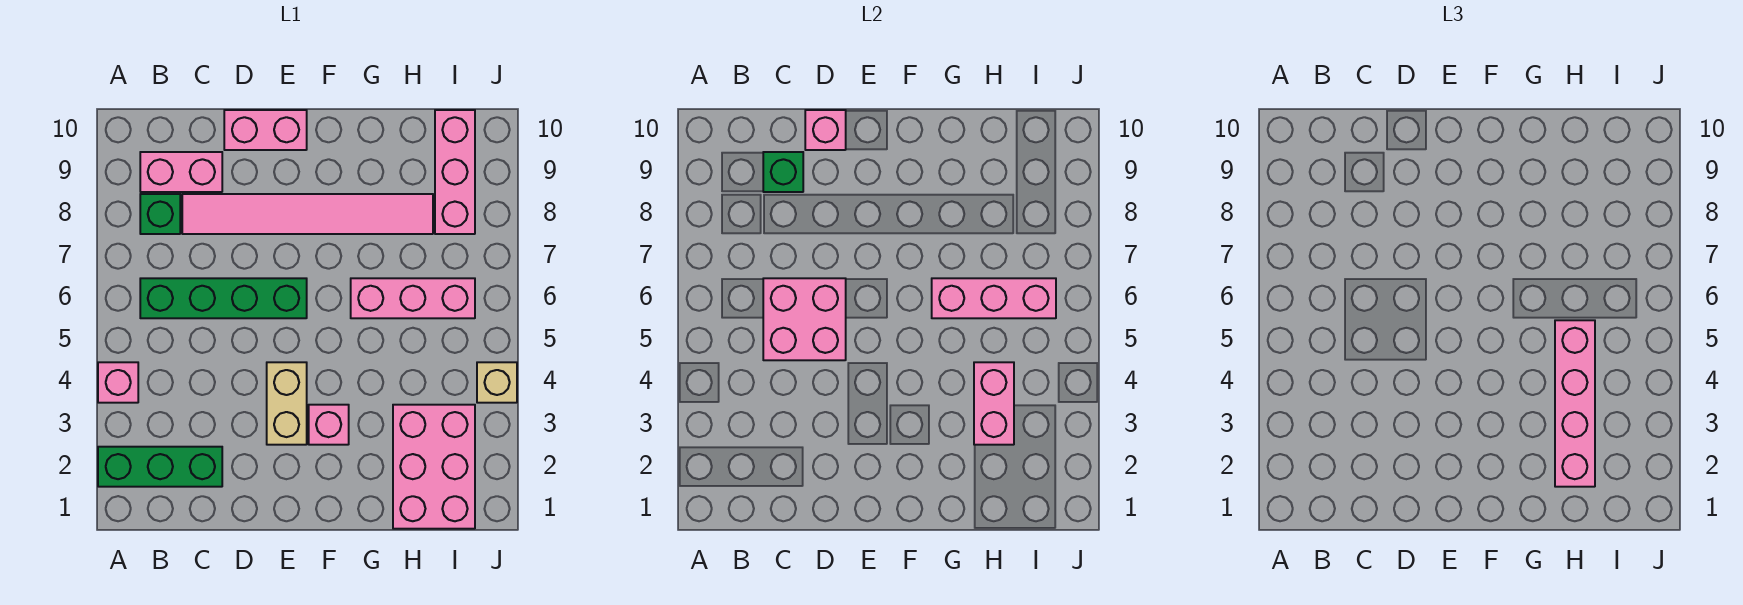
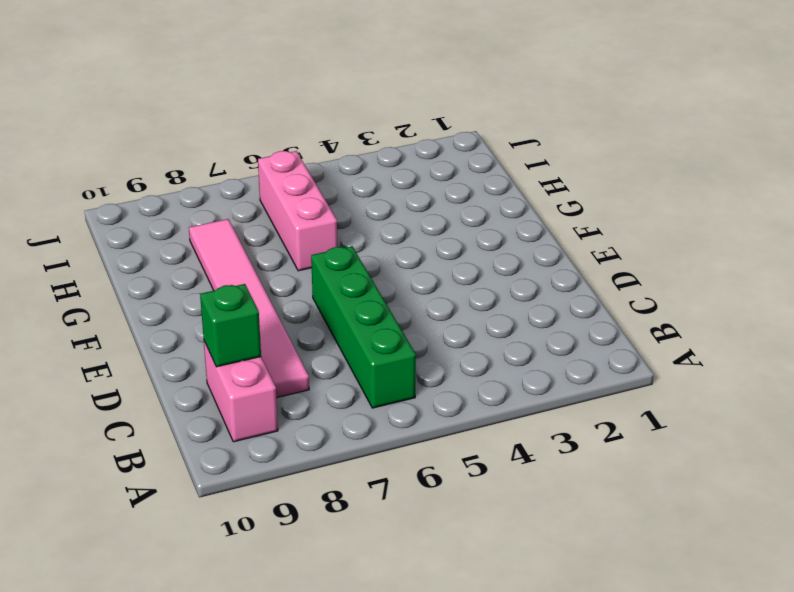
none -> green brick A2:C2 level 1
none -> pink brick A4 level 1
none -> green brick B8 level 1

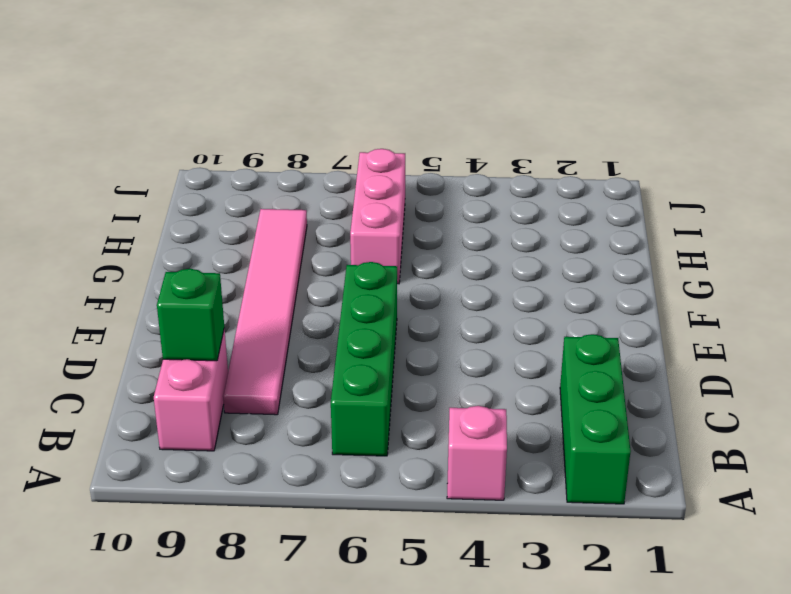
none -> green brick B8 level 1
none -> pink brick D10:E10 level 1
none -> tan brick E3:E4 level 1

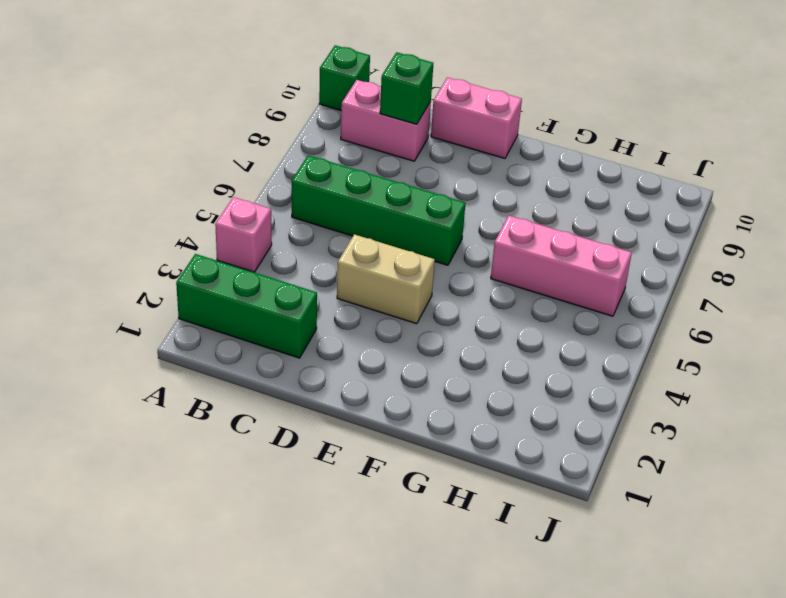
green brick A10 level 1 -> green brick B8 level 1
tan brick D4:E4 level 1 -> tan brick E3:E4 level 1
none -> pink tile C8:H8 level 1
none -> pink brick F3 level 1
none -> pink brick H1:I3 level 1

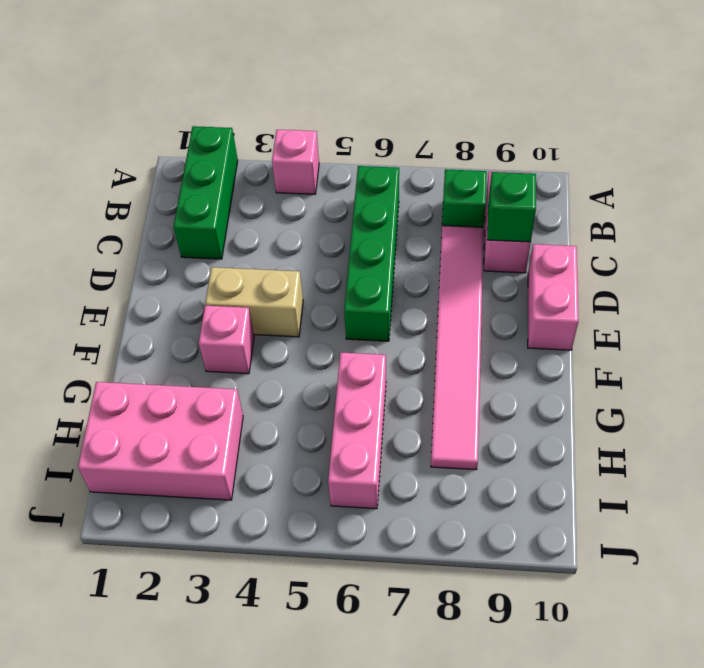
none -> pink brick I8:I10 level 1
none -> tan brick J4 level 1
none -> pink brick C5:D6 level 2

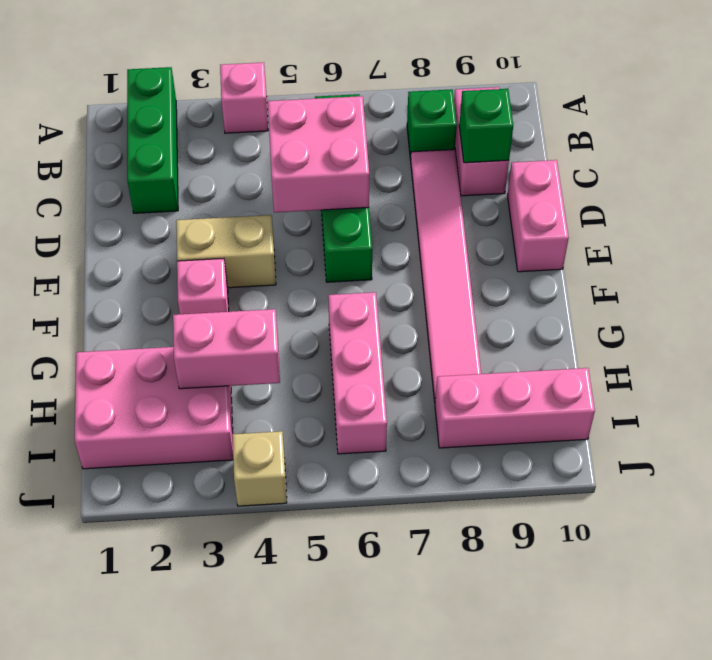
none -> pink brick D10 level 2
none -> pink brick G6:I6 level 2
none -> pink brick H2:H5 level 3

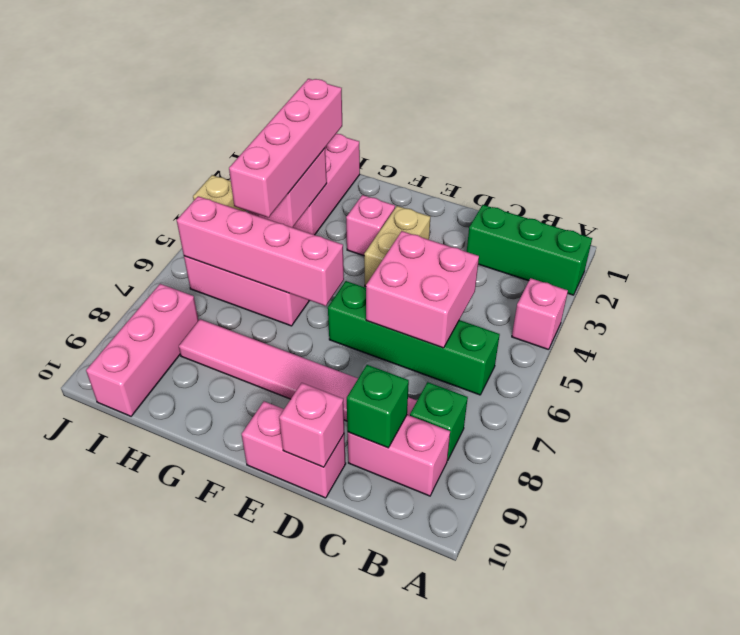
pink brick F6:I6 level 2 -> pink brick G6:I6 level 2

